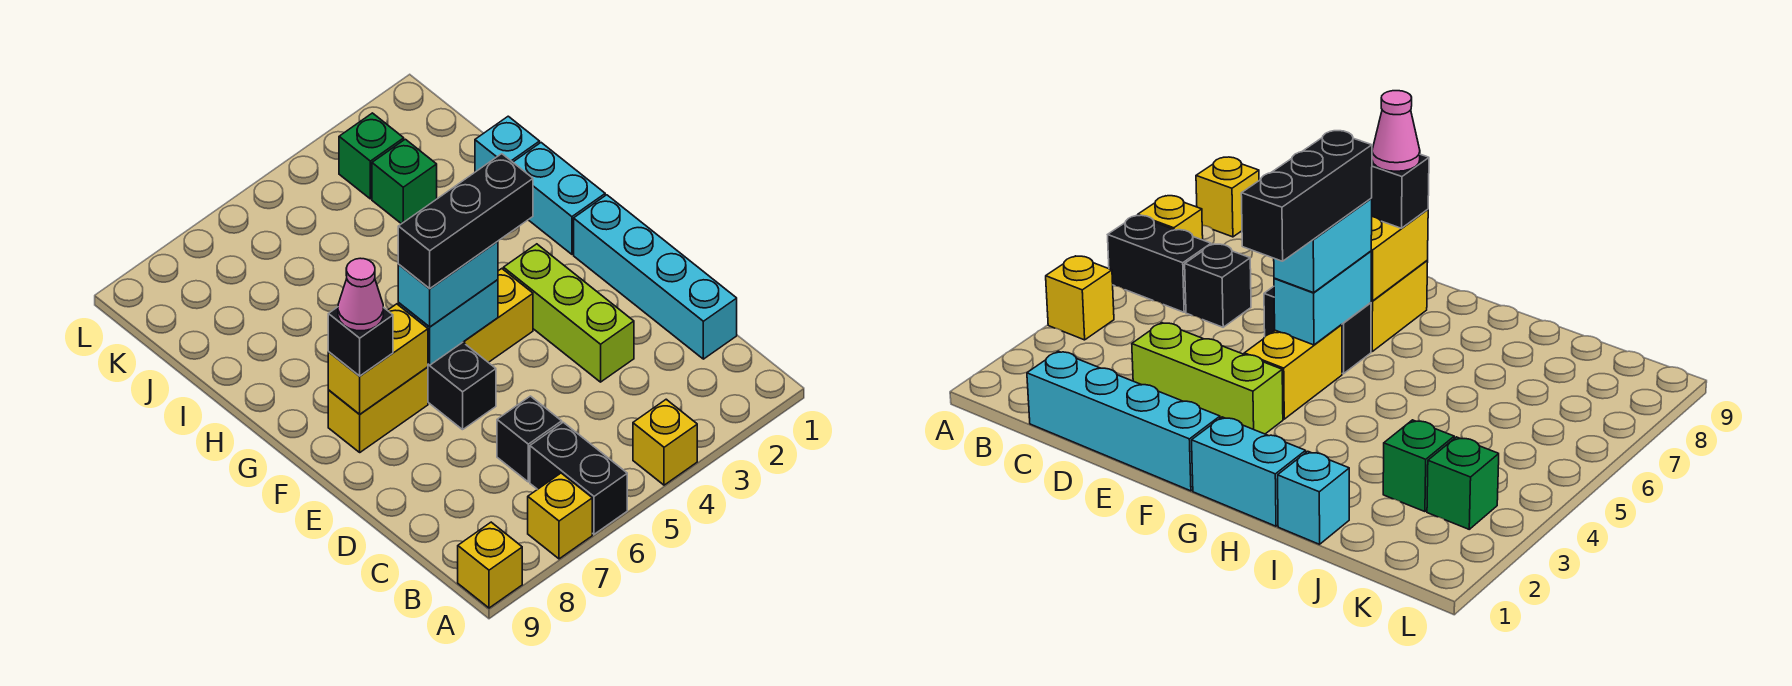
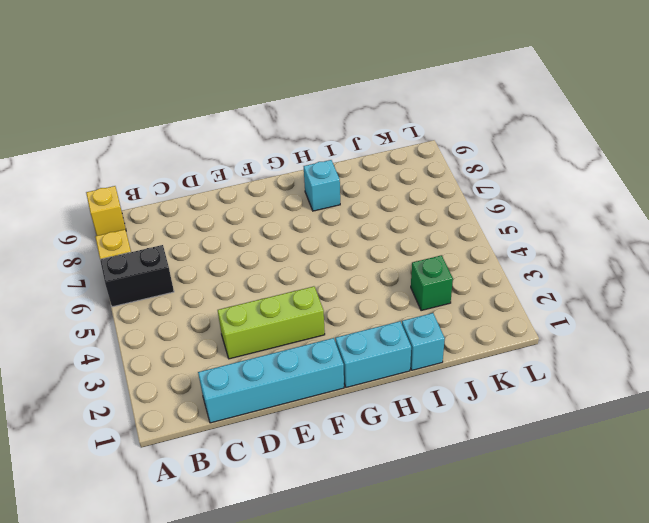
cyan brick H8 level 1 -> none
none -> yellow brick A4 level 1
none -> black brick C6 level 1
none -> black brick E6:F6 level 1

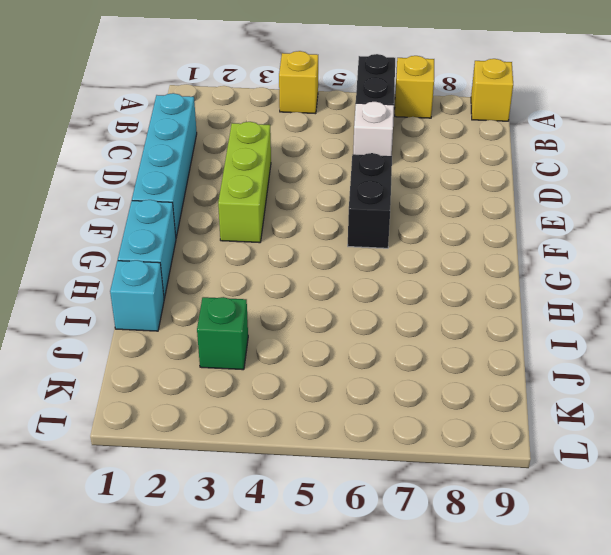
white brick C6 level 1 -> black brick C6 level 1
none -> yellow brick F4:F5 level 1
none -> yellow brick F7:F8 level 1
none -> green brick K3 level 1

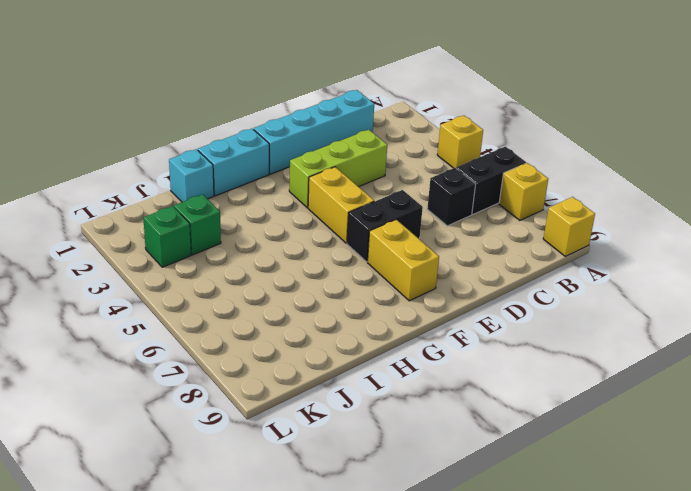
none -> cyan brick F5:F6 level 2
none -> yellow brick F7:F8 level 2
none -> cyan brick F5:F6 level 3

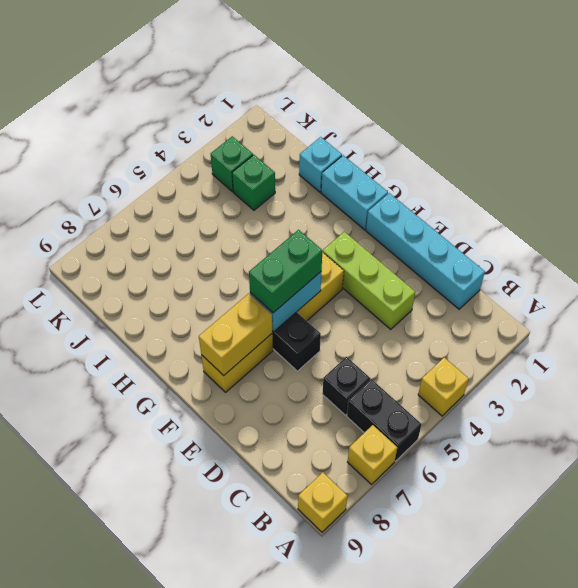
green brick F5:F6 level 3 -> cyan brick F5:F6 level 3
none -> black brick F8 level 3
none -> black brick F4:F6 level 4
none -> pink cone F8 level 4

